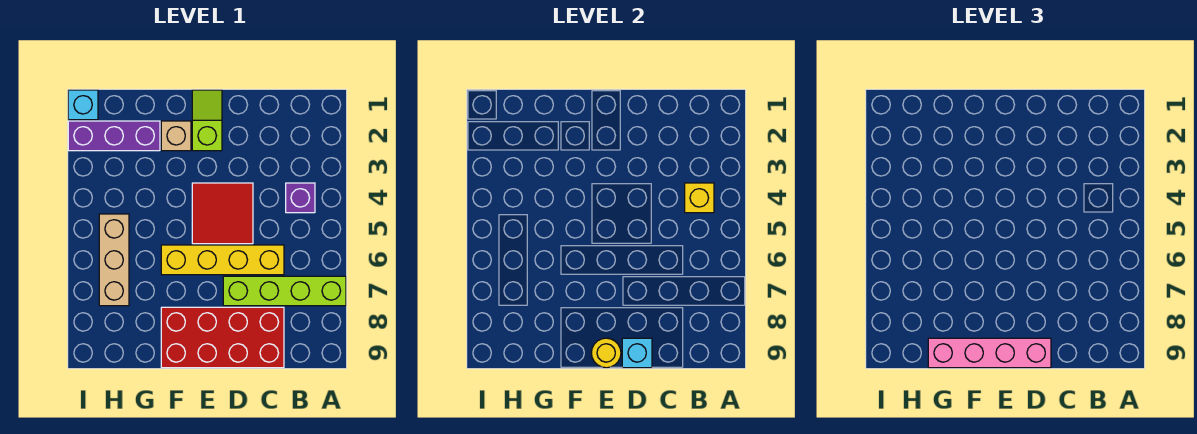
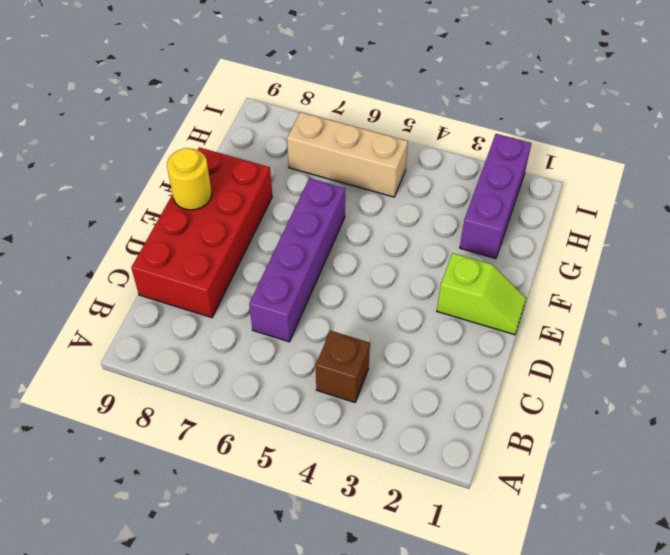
brown brick B4 level 1 -> purple brick B4 level 1
purple brick C6:F6 level 1 -> yellow brick C6:F6 level 1
none -> lime brick A7:D7 level 1
none -> red tile D4:E5 level 1
none -> tan brick F2 level 1

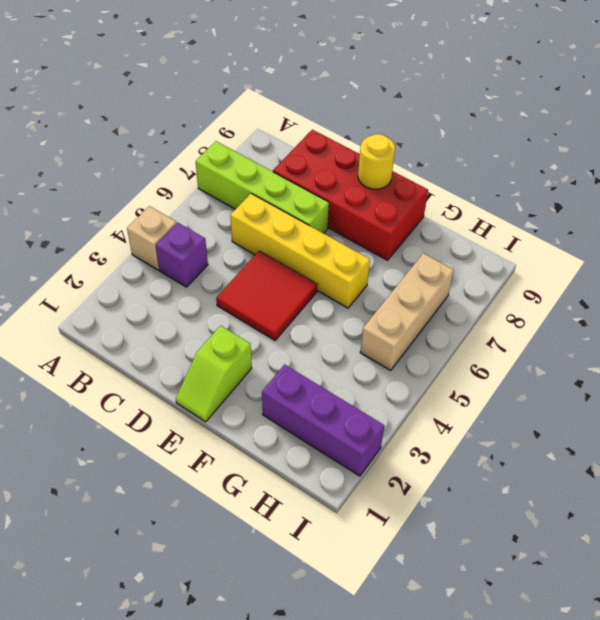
tan brick A4 level 1 -> tan brick F2 level 1
none -> cyan brick I1 level 1
none -> yellow brick B4 level 2
none -> cyan brick D9 level 2

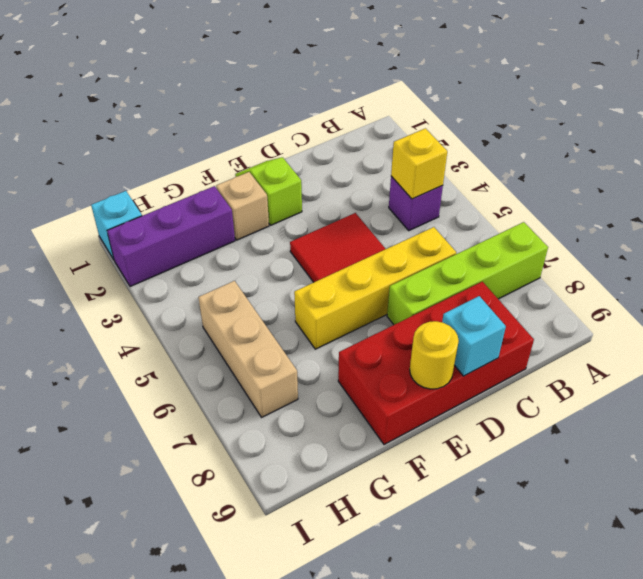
none -> pink brick D9:G9 level 3

